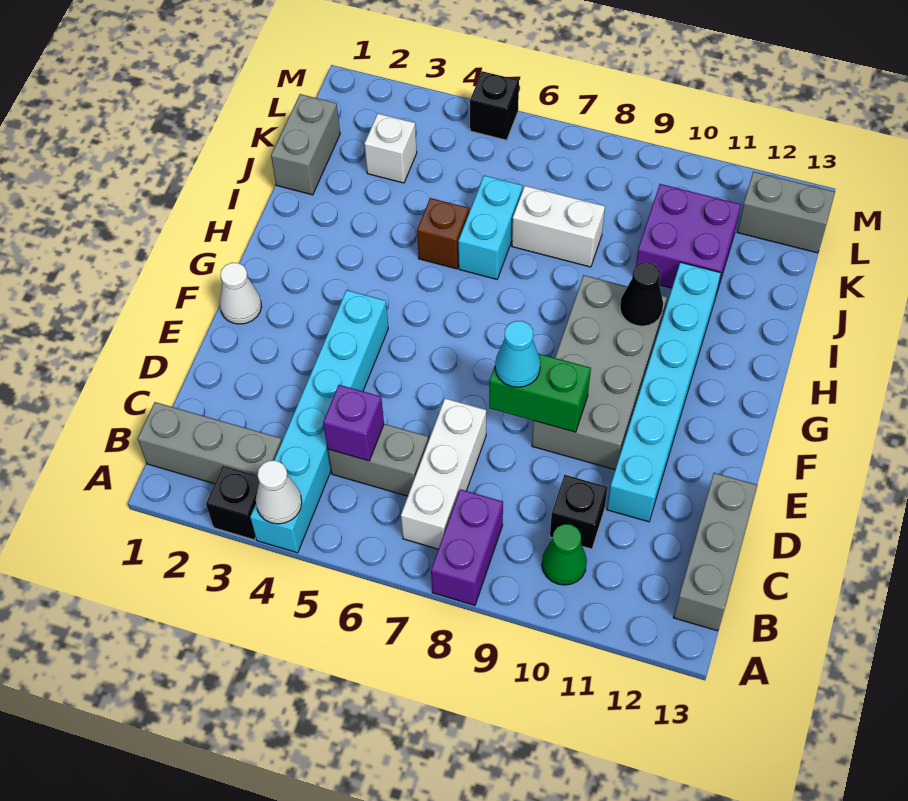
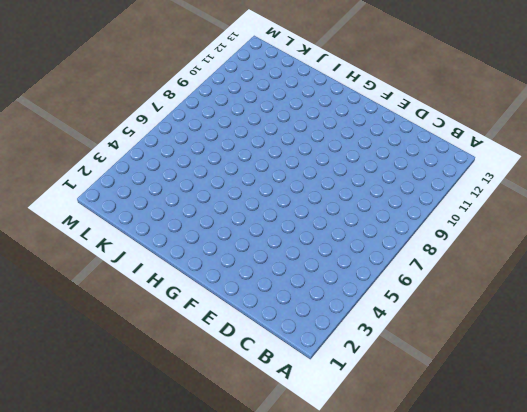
none -> black brick A3 level 1
none -> cyan brick A4:F4 level 1
none -> purple brick A8:B8 level 1

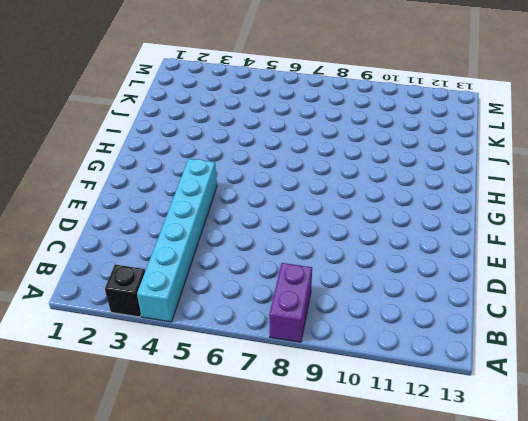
none -> grey brick B1:B3 level 1
none -> white brick B7:D7 level 1
none -> green cone B10 level 1

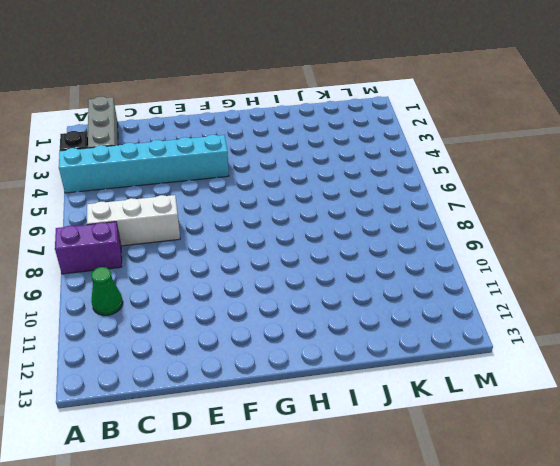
none -> grey brick B13:D13 level 1
none -> grey brick C5:C6 level 1
none -> black brick C10 level 1

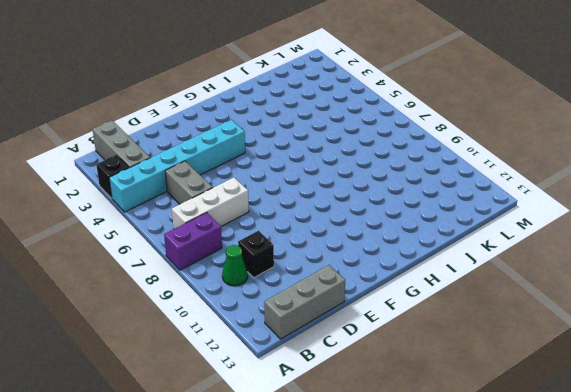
none -> cyan brick D11:I11 level 1
none -> grey brick E9:H10 level 1
none -> white cone F1 level 1

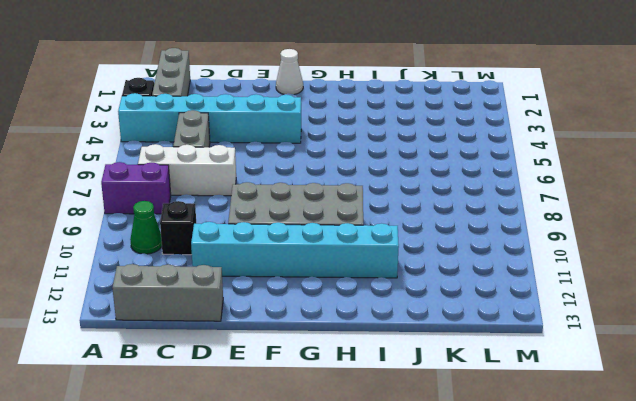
none -> brown brick I5 level 1
none -> cyan brick I6:J6 level 1
none -> grey brick J1:K1 level 1

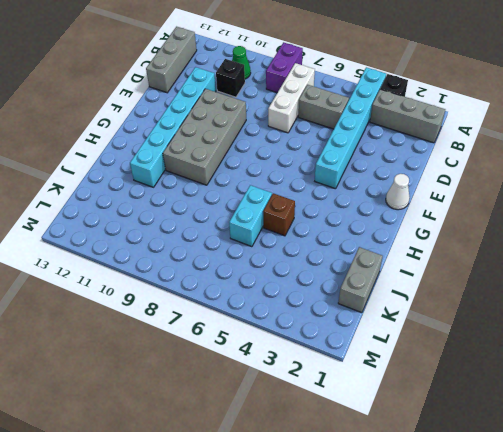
none -> white brick J7:J8 level 1
none -> purple brick J10:K11 level 1
none -> white brick K3 level 1

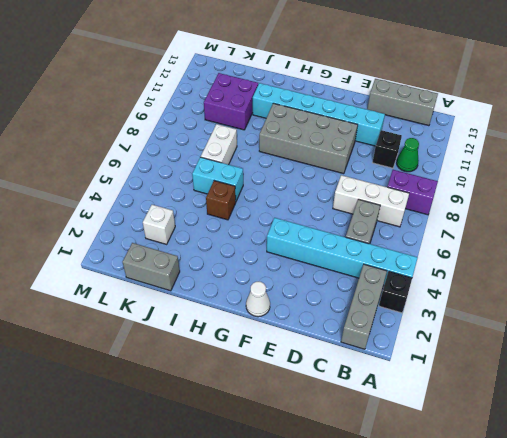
none -> grey brick L12:L13 level 1
none -> black brick M5 level 1
none -> white cone A4 level 2

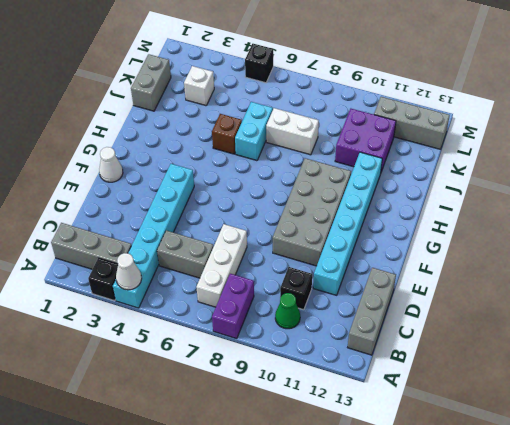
grey brick L11:L13 level 1 -> grey brick L12:L13 level 1
none -> purple brick C5 level 2
none -> green brick E8:E9 level 2
none -> black cone H10 level 2

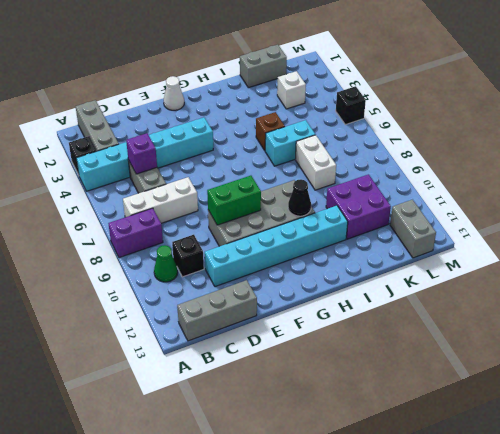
green brick E9:F9 level 2 -> green brick E8:E9 level 2
none -> white cone A4 level 2
none -> cyan cone E8 level 3

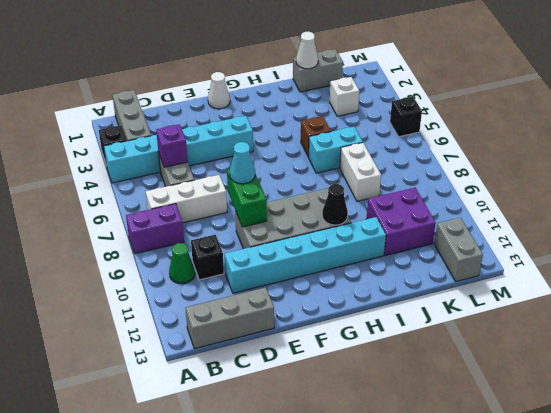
white cone J1 level 2 -> white cone A4 level 2

